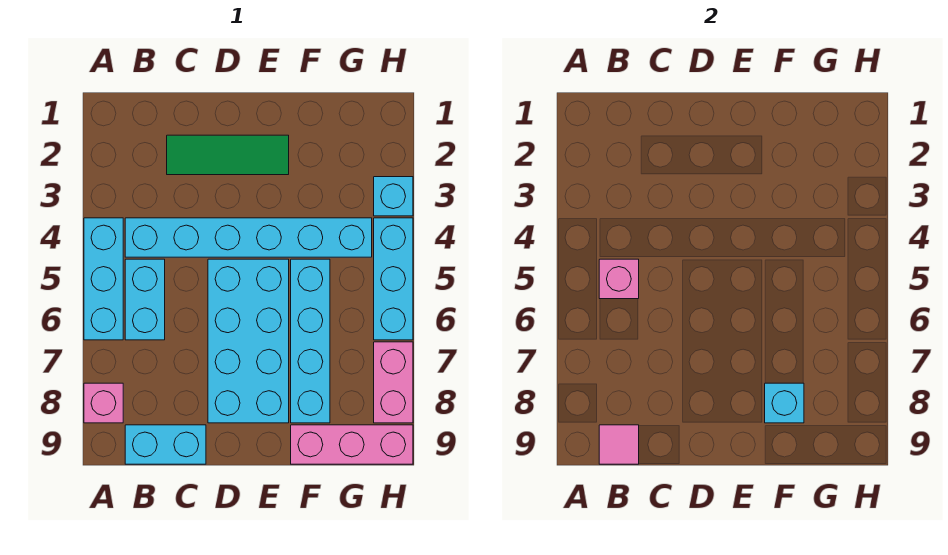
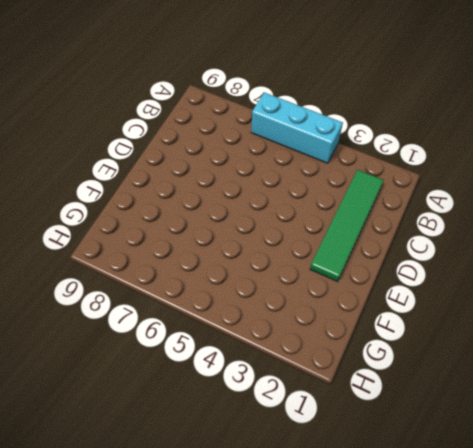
green tile B2:E2 level 1 -> green tile C2:E2 level 1
none -> pink brick A8 level 1
none -> cyan brick B4:G4 level 1
none -> cyan brick B5:B6 level 1

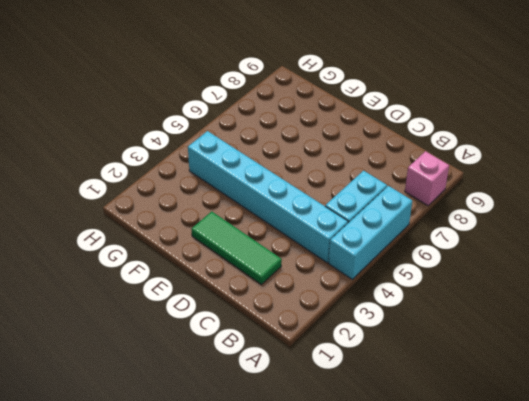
none -> cyan brick B9:C9 level 1
none -> cyan brick D5:E8 level 1
none -> cyan brick F5:F8 level 1

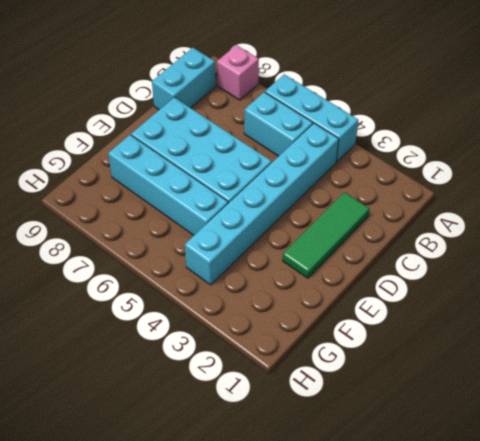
none -> pink brick F9:H9 level 1
none -> cyan brick H3 level 1
none -> cyan brick H4:H6 level 1

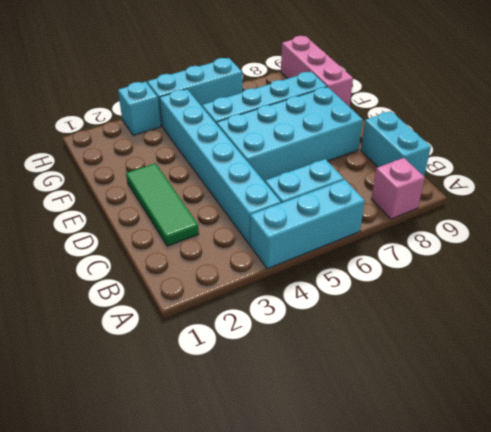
none -> pink brick H7:H8 level 1
none -> pink brick B5 level 2
none -> pink tile B9 level 2

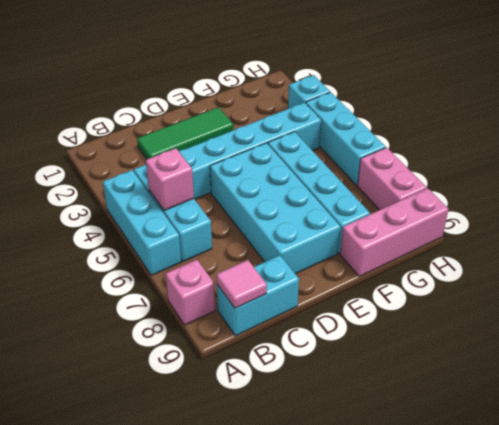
none -> cyan brick F8 level 2

